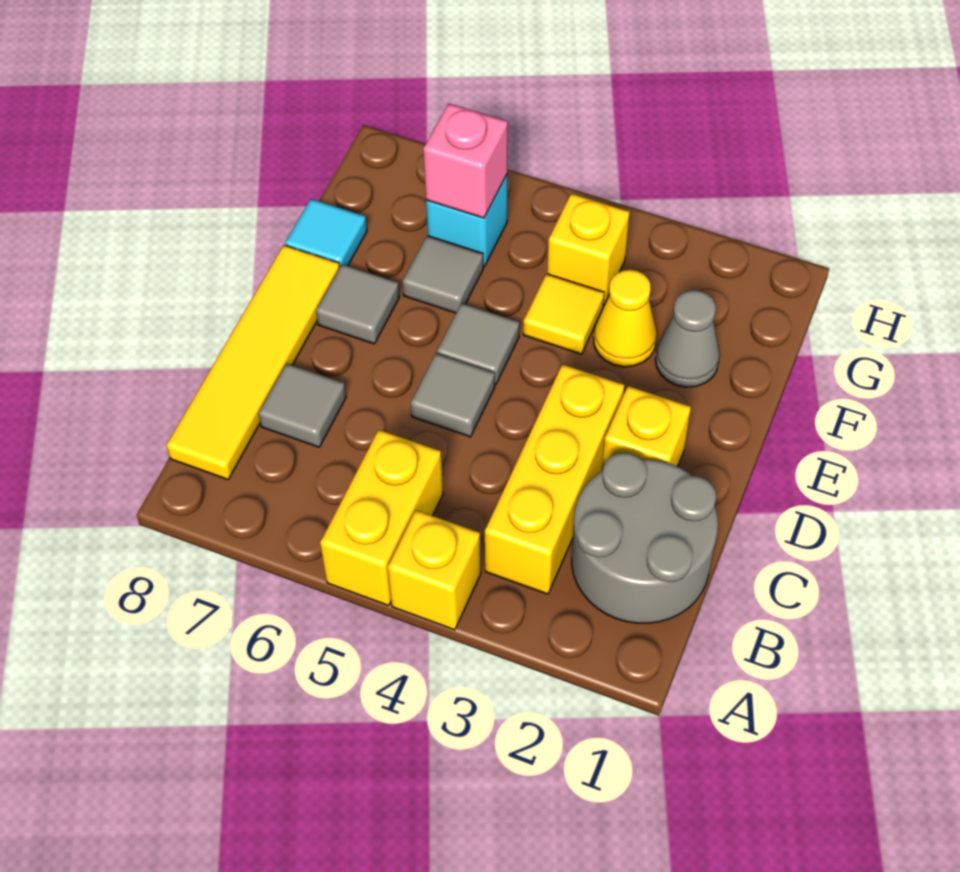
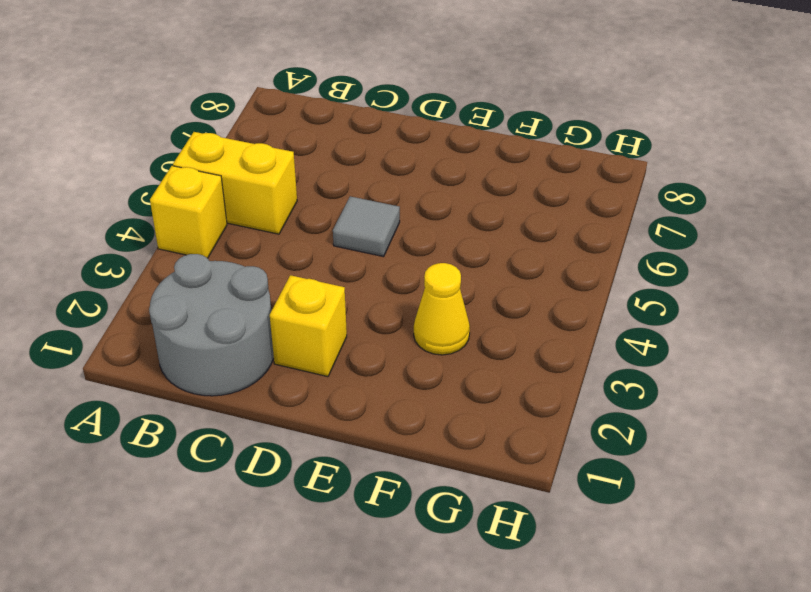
none -> yellow brick B3:D3 level 1
none -> yellow tile B8:E8 level 1
none -> grey tile C7 level 1

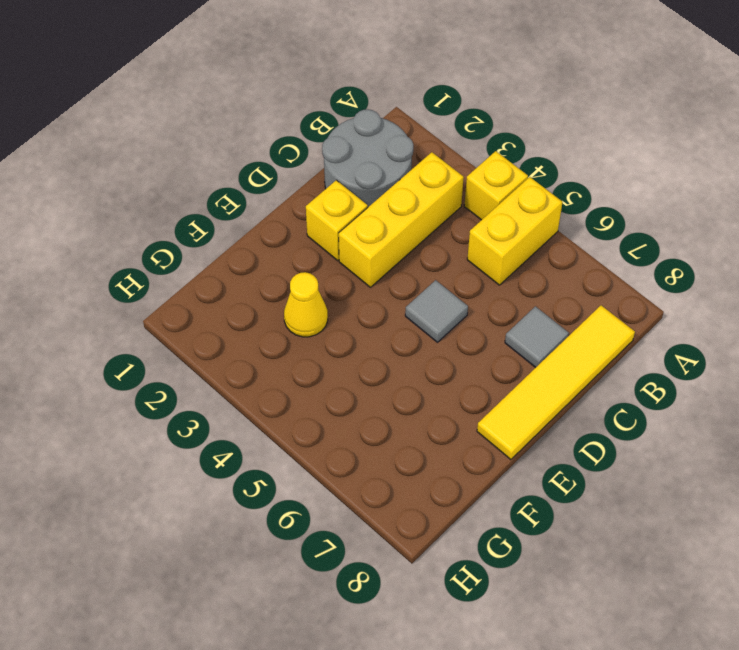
none -> grey tile E5 level 1
none -> grey tile E7 level 1
none -> grey cone F2 level 1

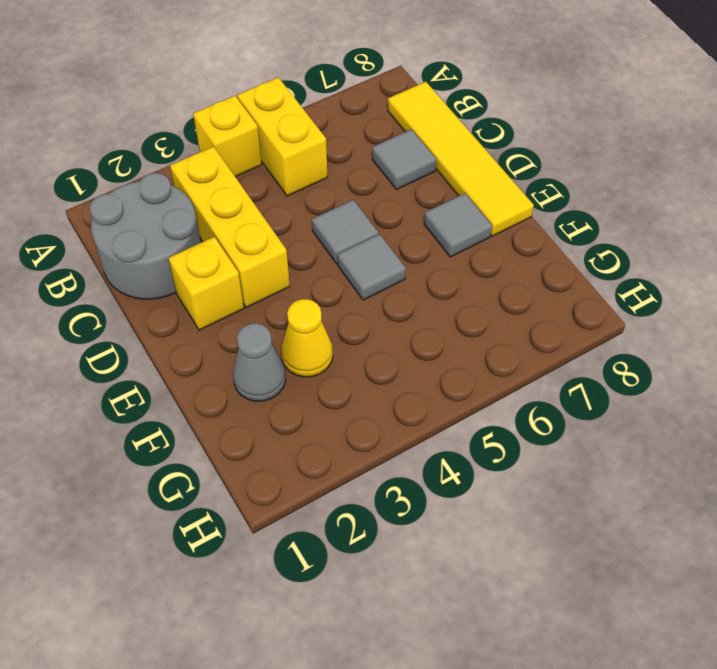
none -> yellow tile F4 level 1
none -> grey tile F6 level 1
none -> cyan tile F8 level 1

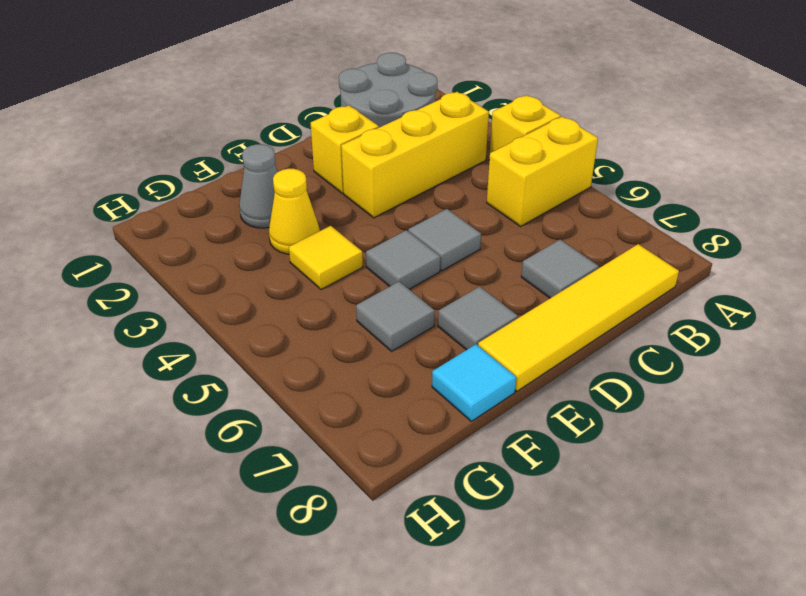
none -> yellow brick G4 level 1
none -> cyan brick G6 level 1
none -> pink brick G6 level 2

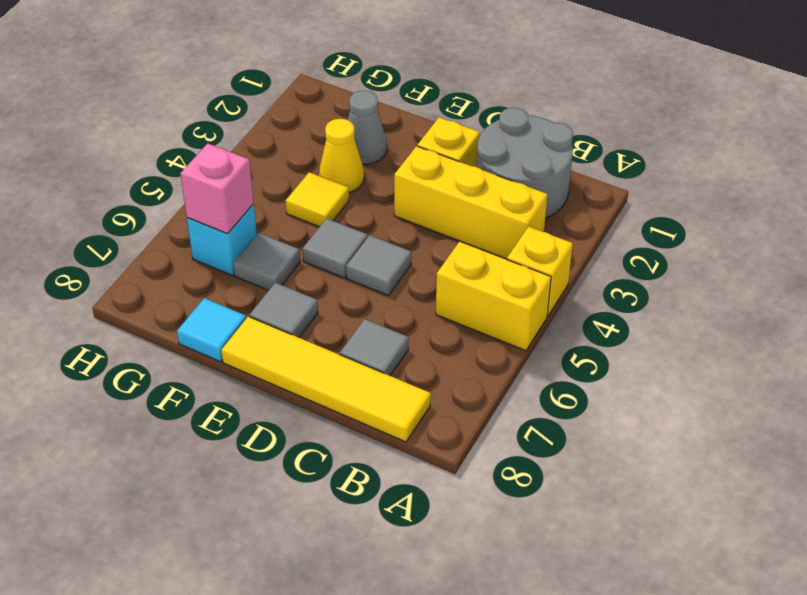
none -> yellow brick G4 level 1

